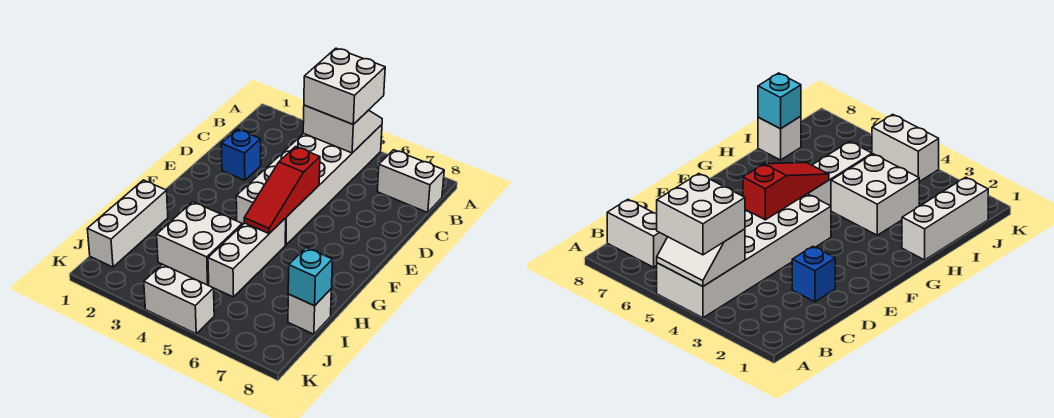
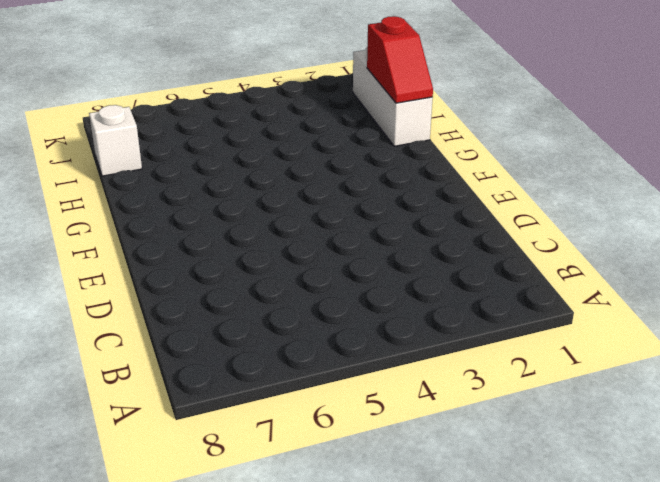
red slope H1:I1 level 2 top I -> none
none -> white brick A4:F5 level 1
none -> white brick B7:B8 level 1
none -> blue brick D2 level 1

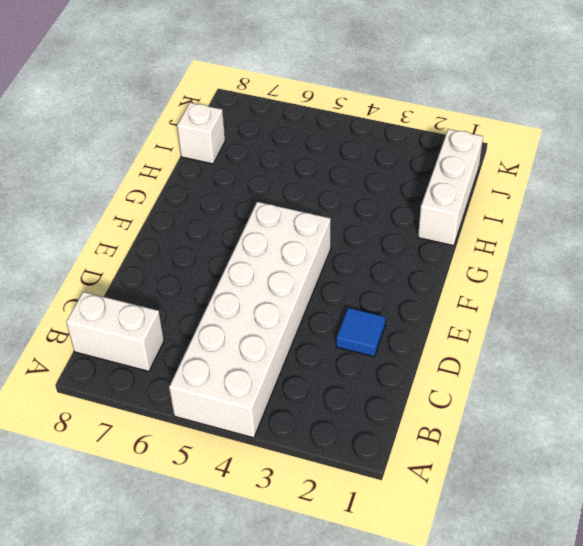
blue tile D2 level 1 -> blue brick D2 level 1
none -> white brick G5:I5 level 1
none -> white brick H3:I4 level 1
none -> white brick K4:K5 level 1

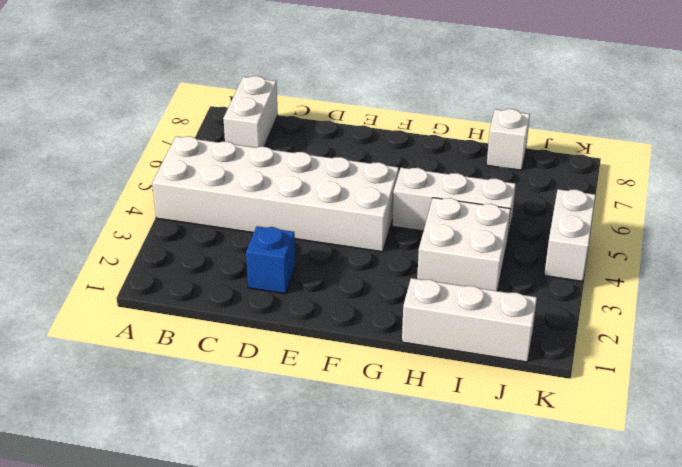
none -> white slope A4:B5 level 2 top B
none -> red slope E5:G5 level 2 top E
none -> cyan brick I8 level 2

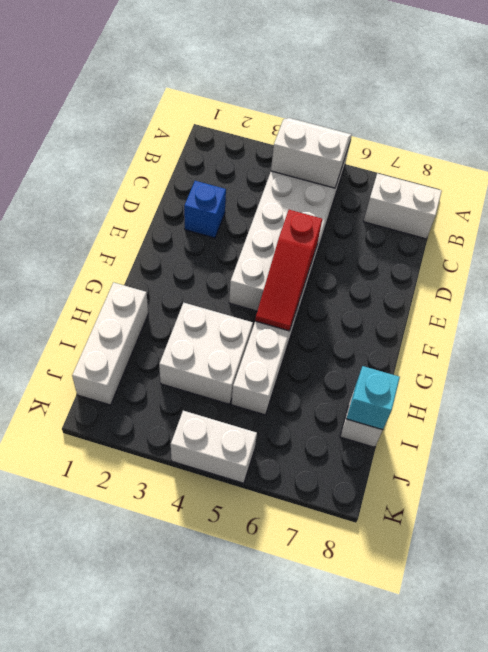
none -> white brick A4:B5 level 3

